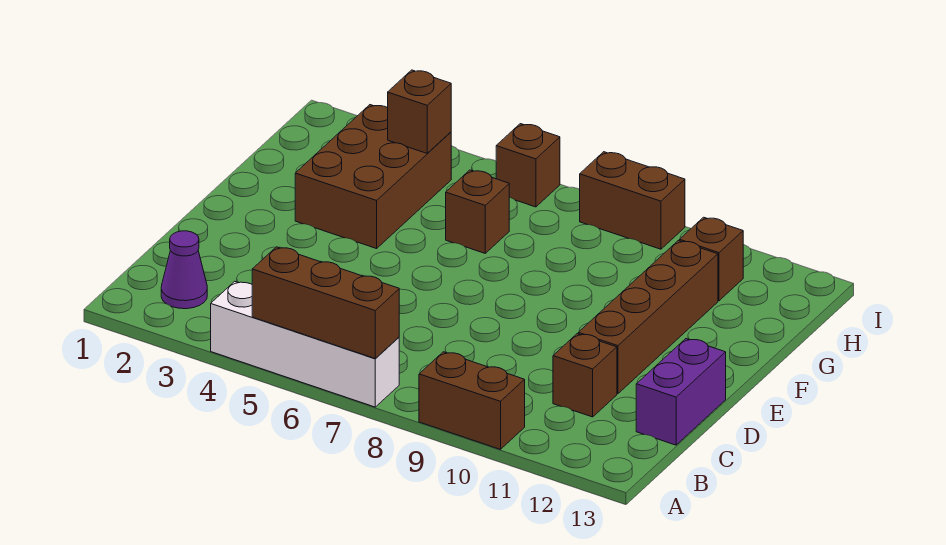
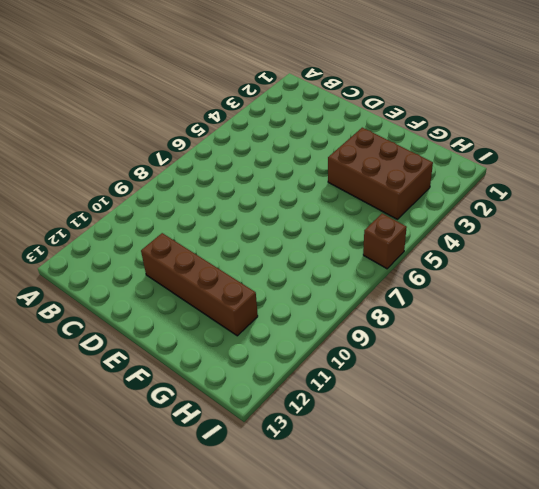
none -> white brick A4:A7 level 1
none -> brown brick A9:A10 level 1
none -> purple cone B2 level 1

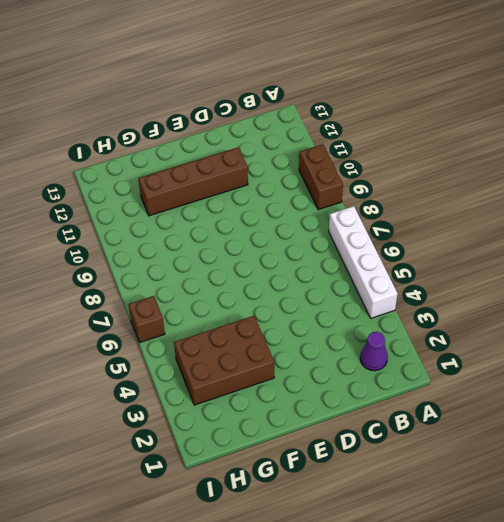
none -> brown brick C11 level 1
none -> purple brick C13:D13 level 1
none -> brown brick G6 level 1

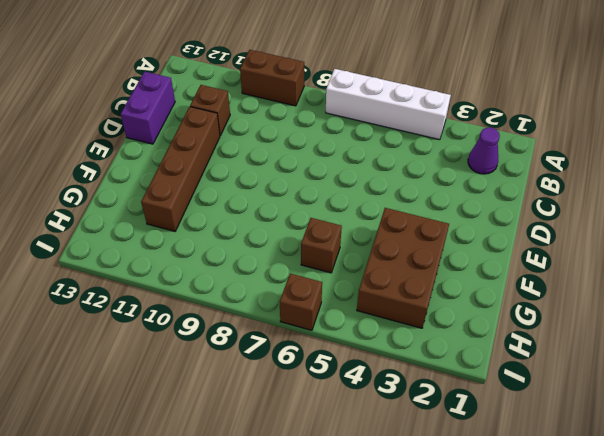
none -> brown brick H11 level 1
none -> brown brick I8:I9 level 1
none -> brown brick A5:A7 level 2

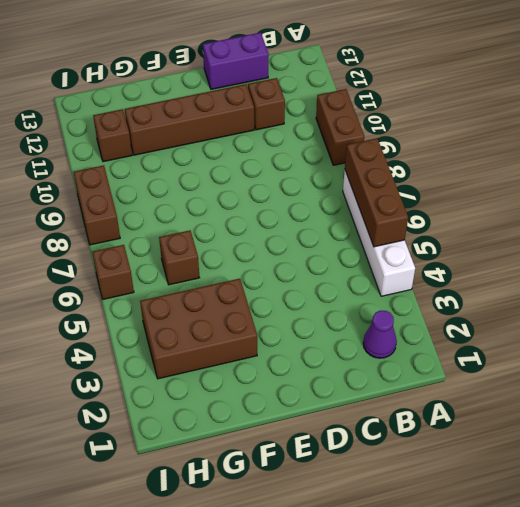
none -> brown brick H4 level 2

